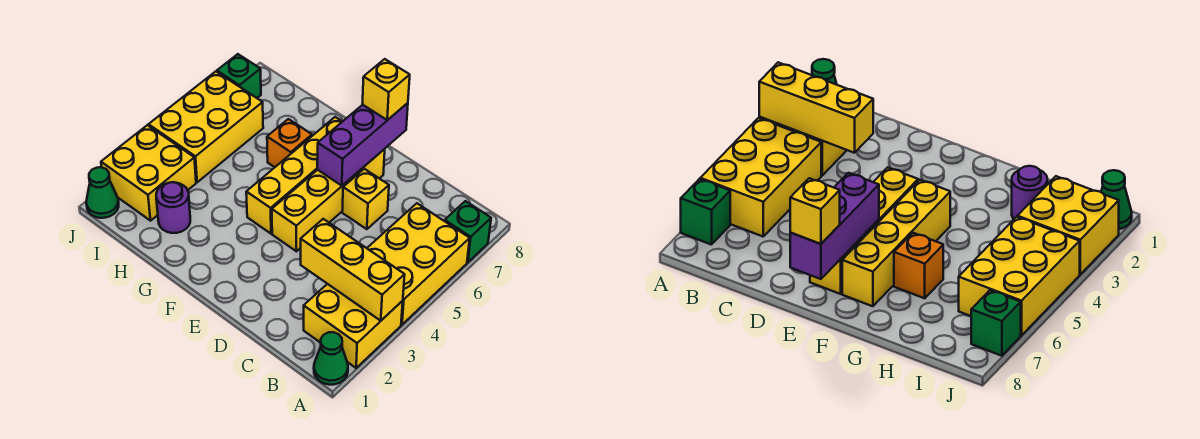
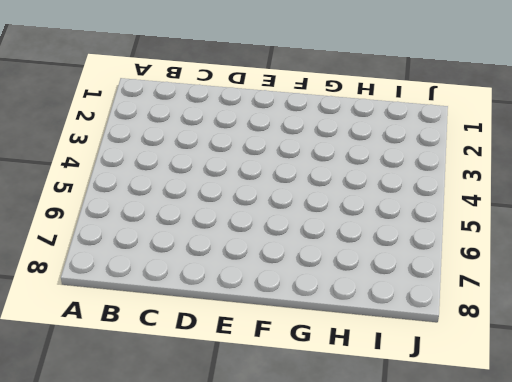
none -> green cone A1 level 1
none -> yellow brick A2:B3 level 1
none -> yellow brick A4:B6 level 1

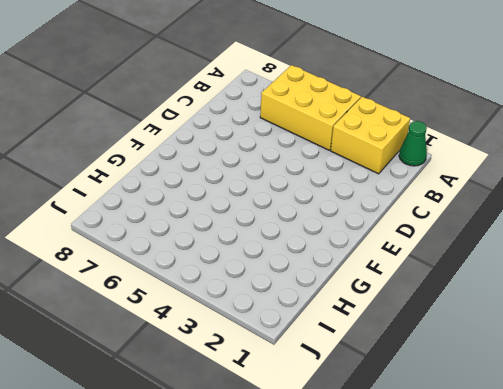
none -> green brick A7 level 1
none -> yellow brick D6 level 1
none -> yellow brick E4:E7 level 1

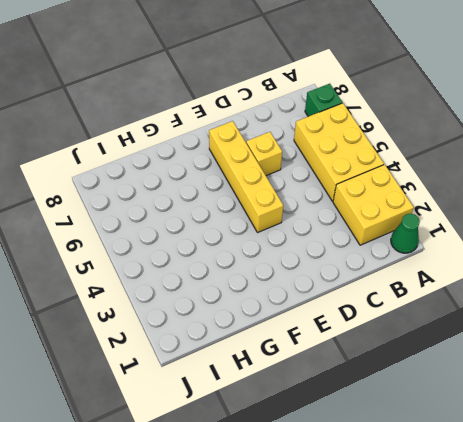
none -> yellow brick F4:F7 level 1
none -> orange brick G6 level 1
none -> purple round brick H2 level 1

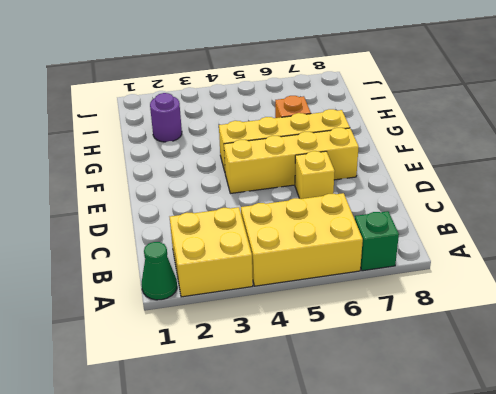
none -> yellow brick I2:J3 level 1
none -> yellow brick I4:J6 level 1
none -> green cone J1 level 1

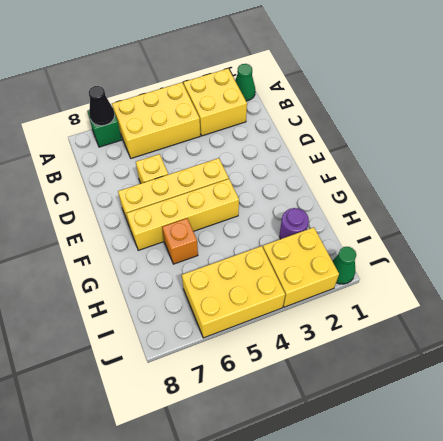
black cone A7 level 2 -> none
none -> green brick J7 level 1
none -> yellow brick A3:C3 level 2
none -> purple brick E6:E8 level 2

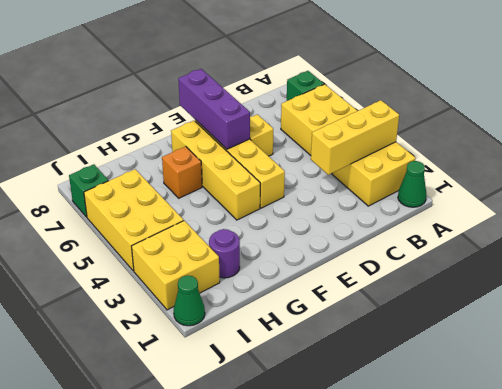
none -> yellow brick E8 level 3

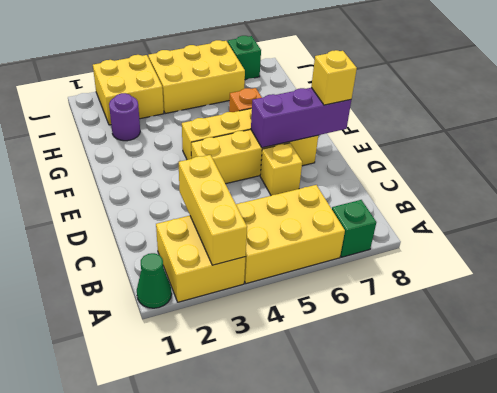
none -> green cone J1 level 1

